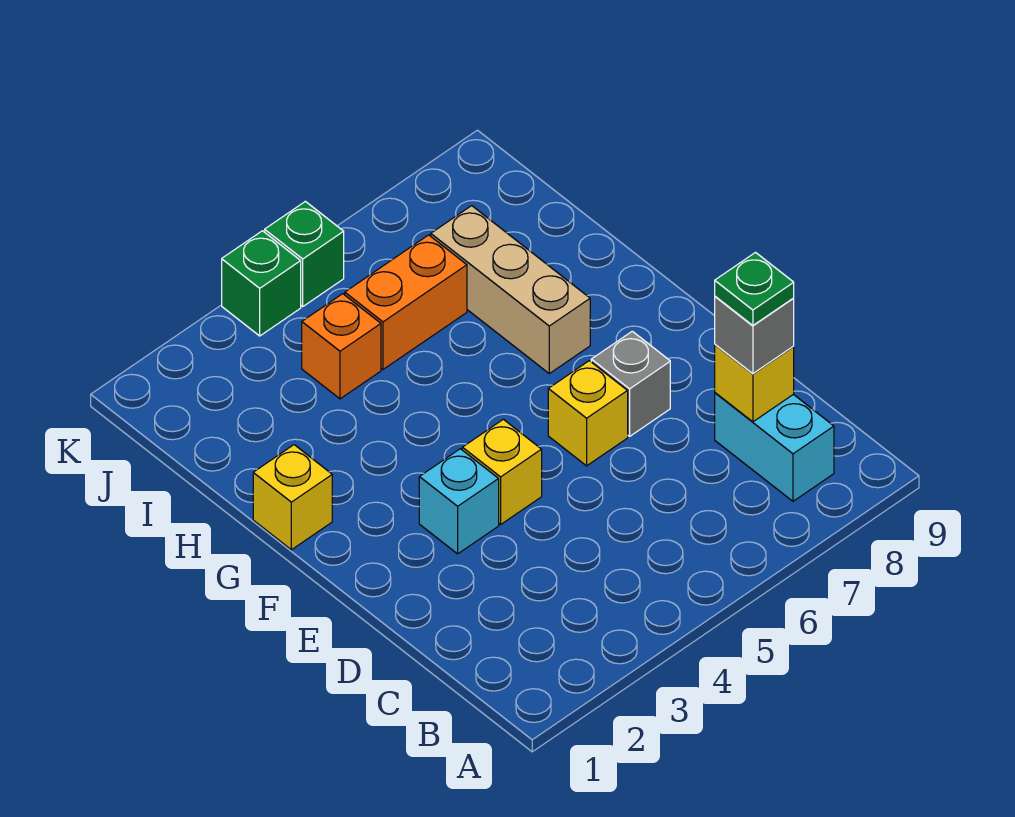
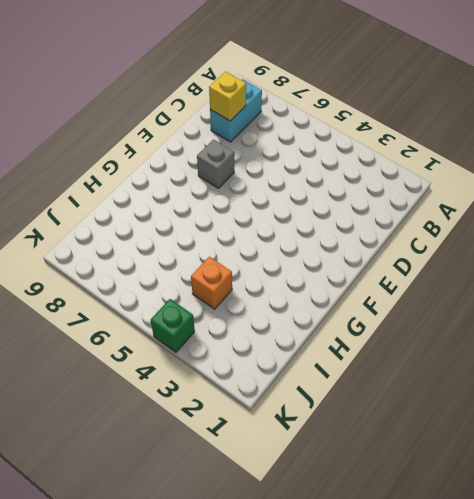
none -> cyan brick E3 level 1
none -> yellow brick E4 level 1
none -> yellow brick E6 level 1

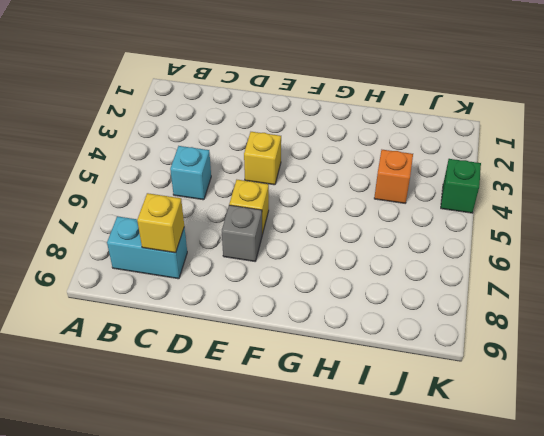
cyan brick C5 level 1 -> cyan brick E3 level 1
none -> yellow brick G1 level 1
none -> tan brick G7:I7 level 1
none -> orange brick I5:I6 level 1

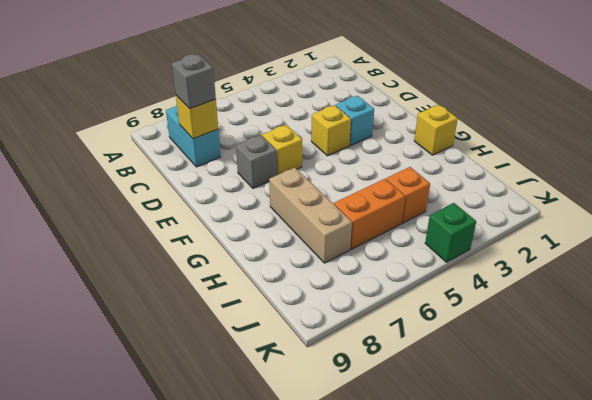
none -> green brick K5 level 1
none -> green plate C8 level 4

